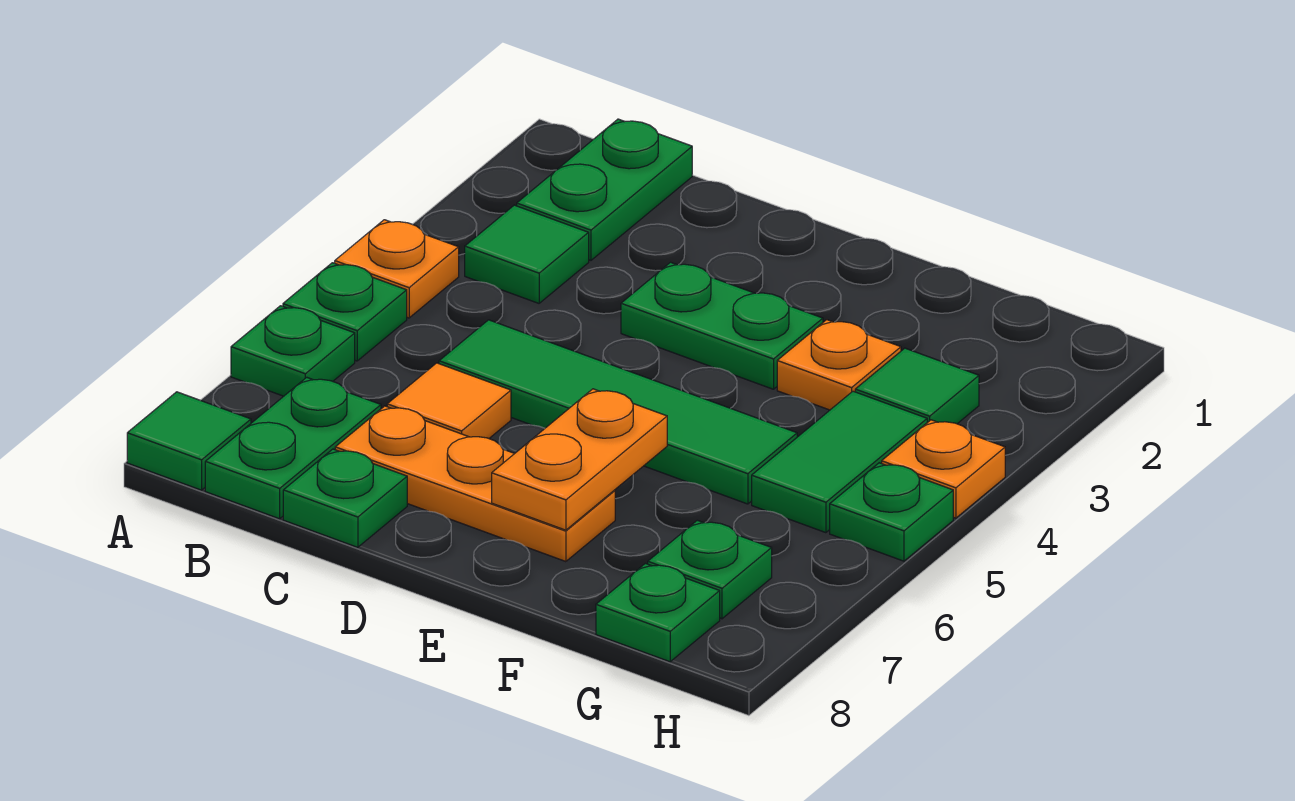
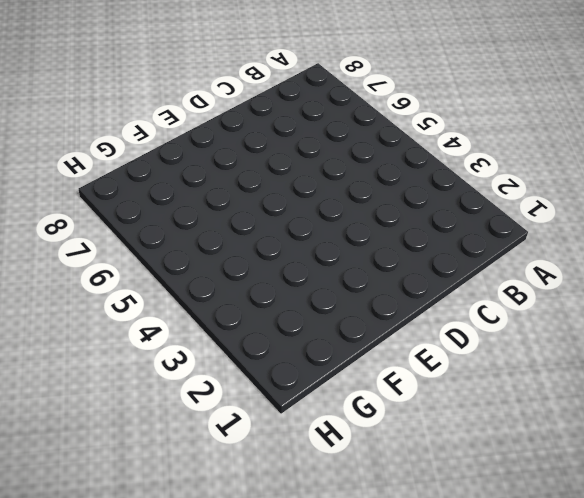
none -> orange plate A4 level 1
none -> green plate A5 level 1
none -> green plate A6 level 1

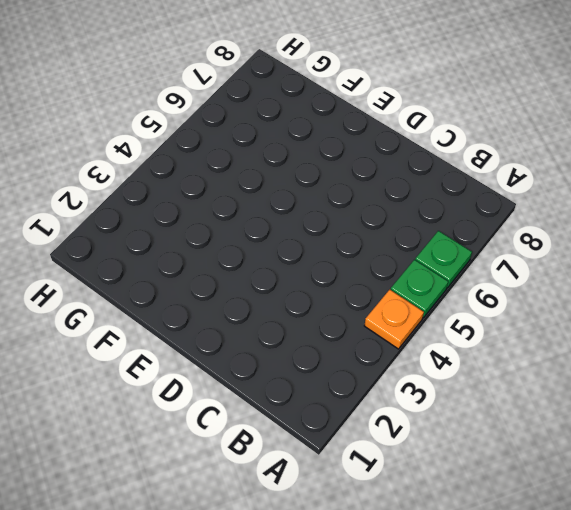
none -> green tile A8 level 1
none -> green plate B1:B2 level 1
none -> green tile B3 level 1

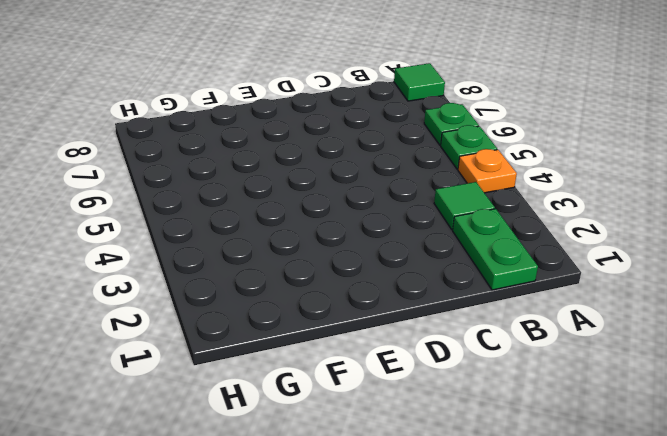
none -> green plate B7:B8 level 1
none -> green tile C5:F5 level 1
none -> orange tile C6 level 1

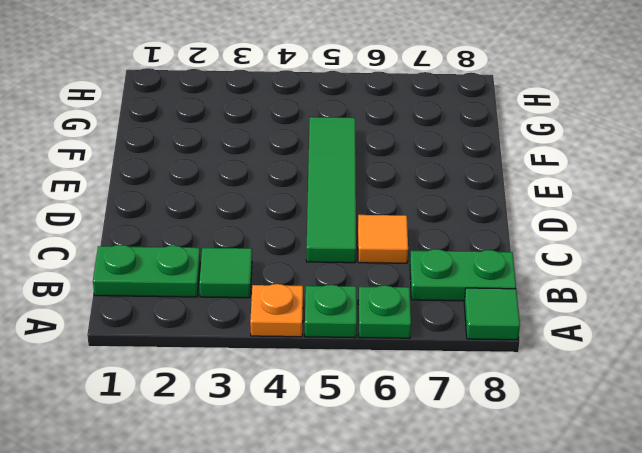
none -> orange plate C7:E7 level 1
none -> green plate C8 level 1
none -> green plate D3:E3 level 1

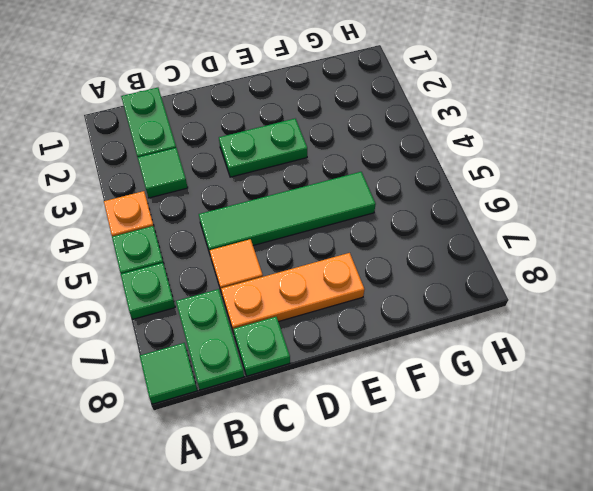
none -> orange plate F3 level 1
none -> green tile G3 level 1
none -> green tile G4:G5 level 1

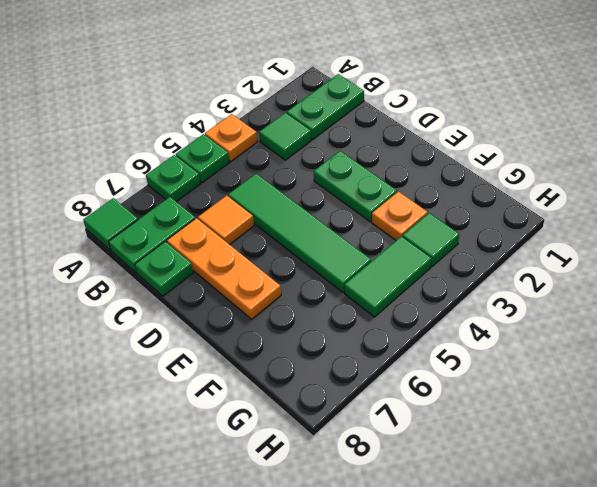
none -> green plate G7 level 1
none -> green plate G8 level 1
none -> orange plate H4 level 1

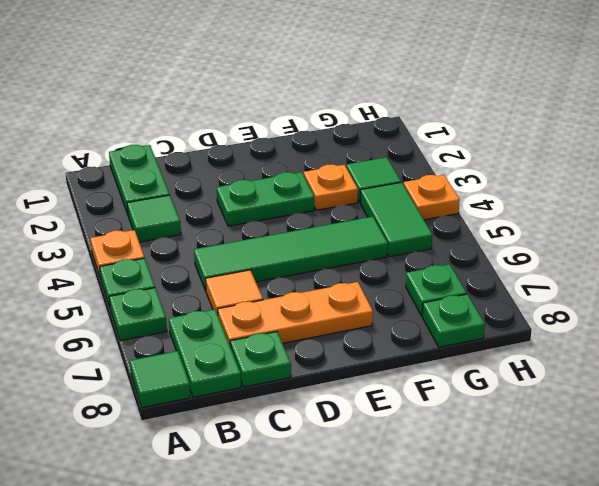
none -> green plate H5 level 1
none -> orange plate E6:E7 level 2

